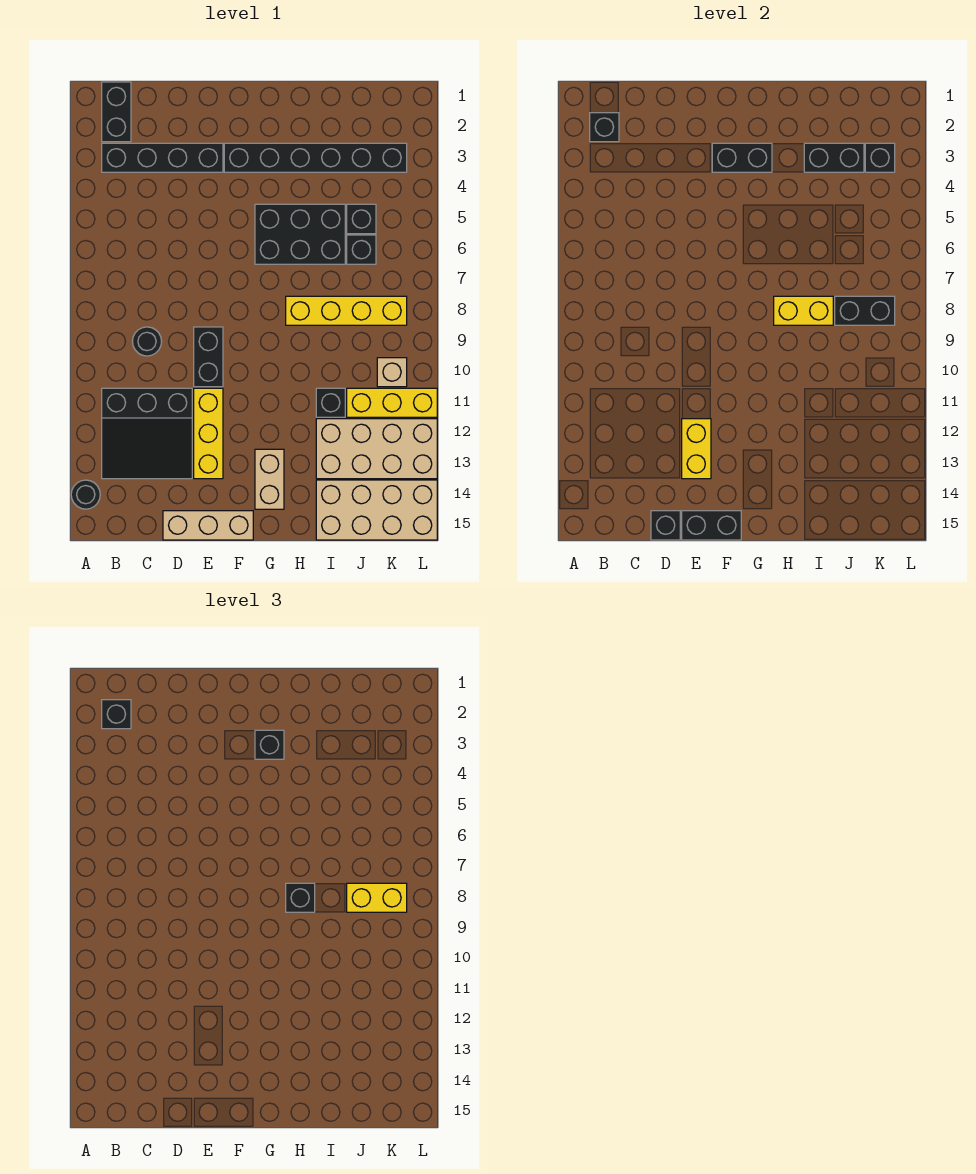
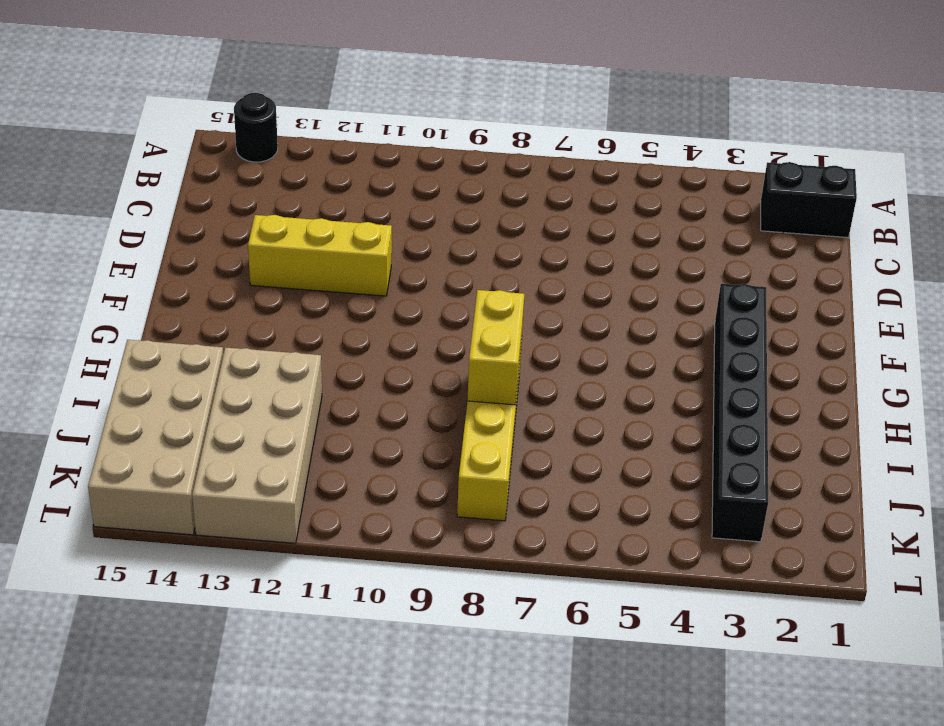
none -> black brick B3:E3 level 1
none -> black slope B11:D13 level 1 top 11
none -> black round brick C9 level 1
none -> tan brick D15:F15 level 1

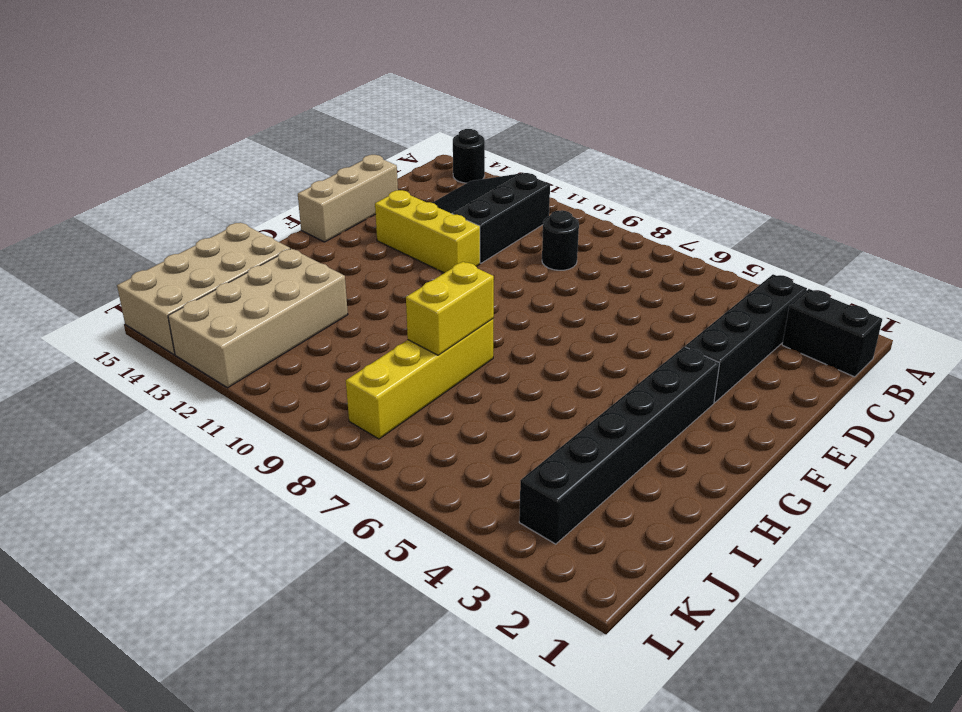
none -> black brick E9:E10 level 1
none -> black brick G5:I6 level 1
none -> tan brick G13:G14 level 1
none -> black brick I11 level 1

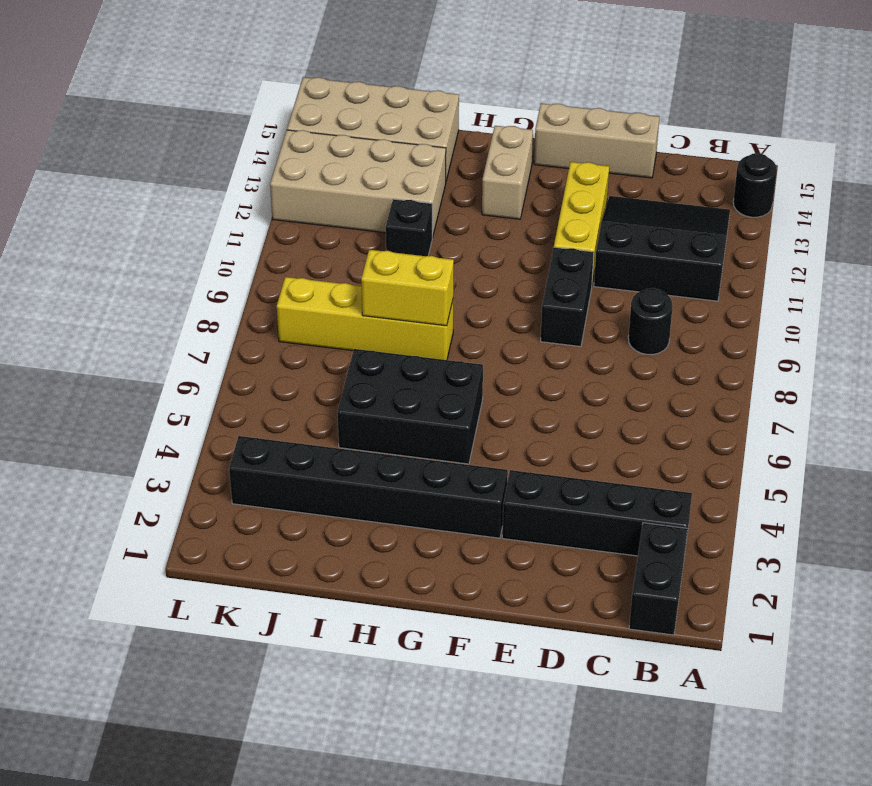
none -> black brick J5 level 1
none -> black brick J6 level 1
none -> yellow brick J11:L11 level 1
none -> tan brick K10 level 1

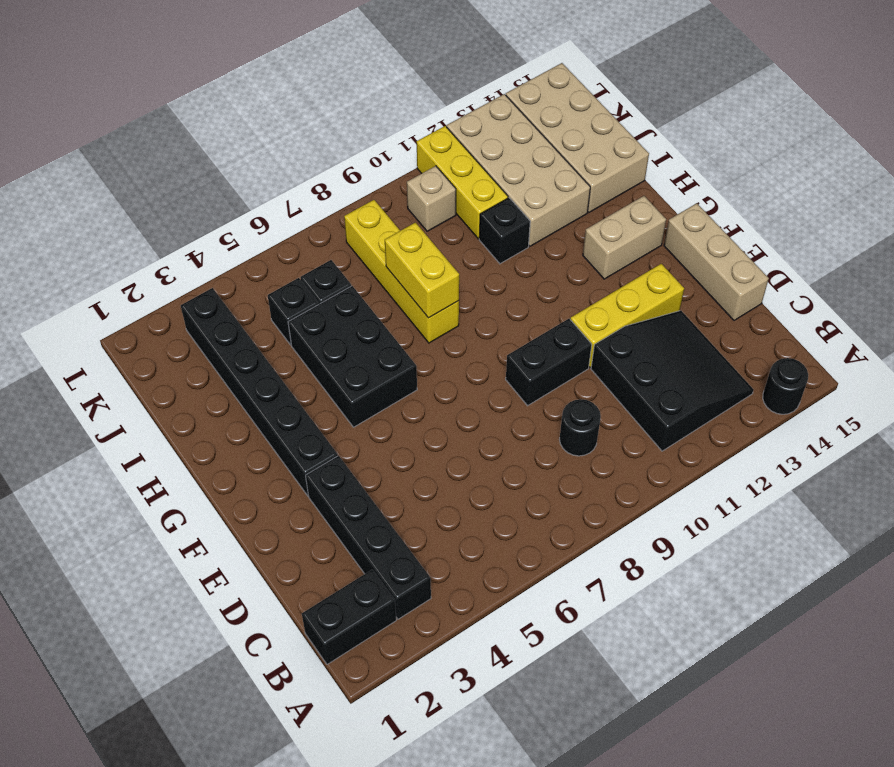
none -> black brick B2 level 2
none -> black brick D15 level 2
none -> yellow brick E12:E13 level 2
none -> black brick E15:F15 level 2

